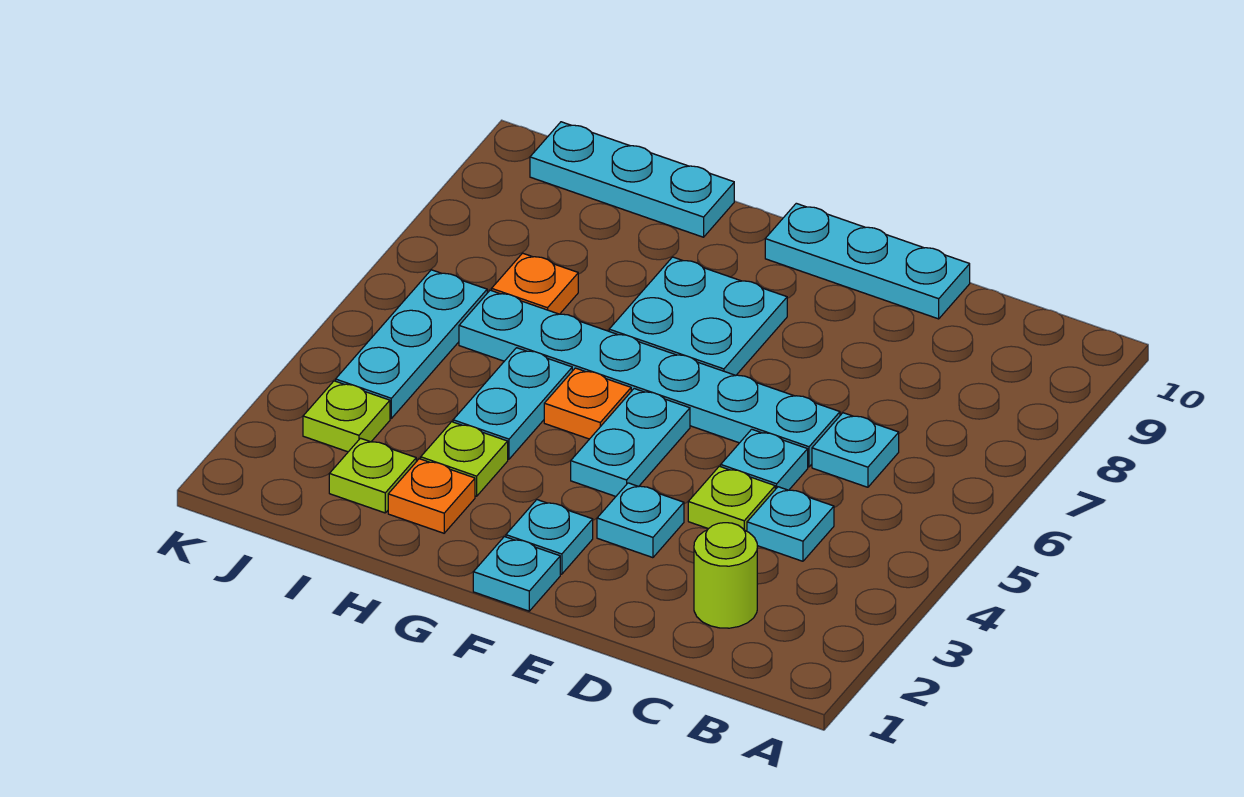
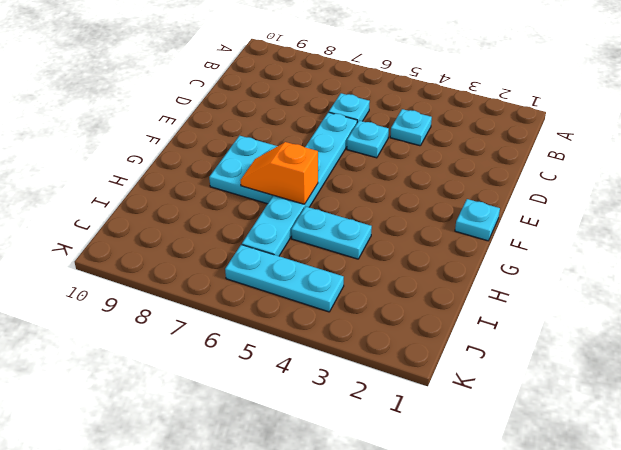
orange slope G6:G7 level 2 top 6 -> none
none -> lime round brick C2 level 1
none -> lime plate D4 level 1
none -> cyan plate D10:F10 level 1

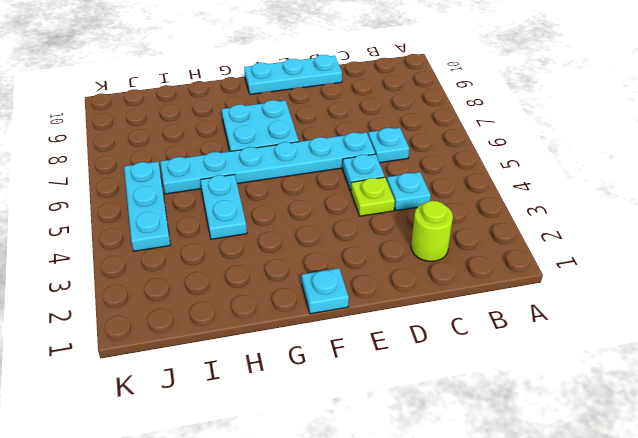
none -> cyan plate E3 level 1
none -> cyan plate F2 level 1
none -> cyan plate F4:F5 level 1

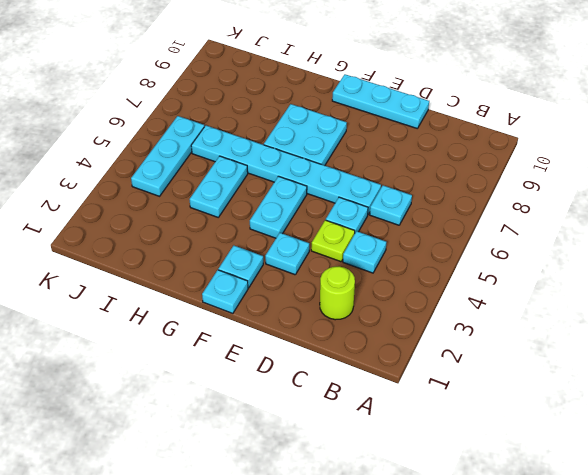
none -> orange plate G5 level 1
none -> orange plate H2 level 1
none -> lime plate H3 level 1

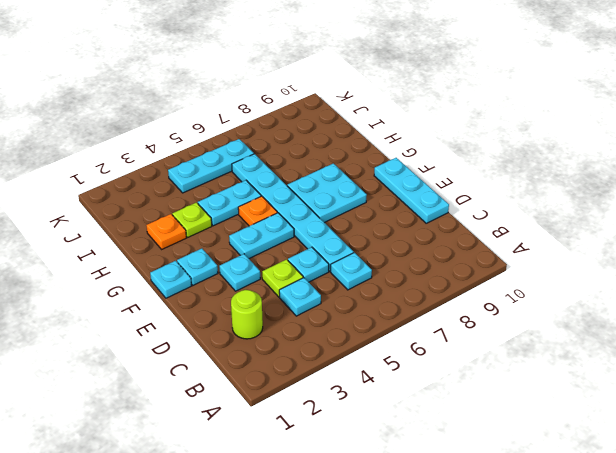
none -> cyan plate H10:J10 level 1
none -> lime plate I2 level 1
none -> orange plate I7 level 1

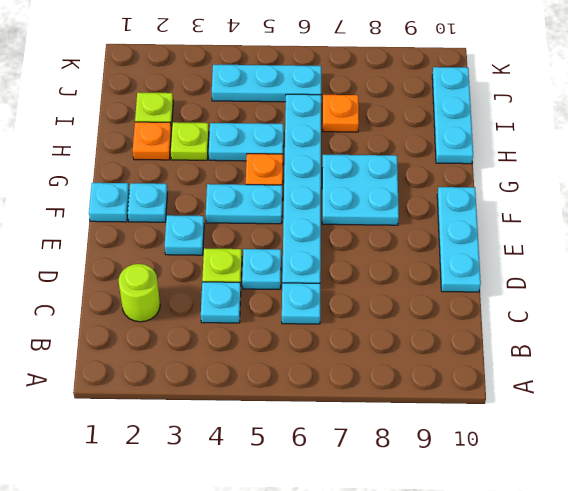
none -> lime plate J3 level 1

